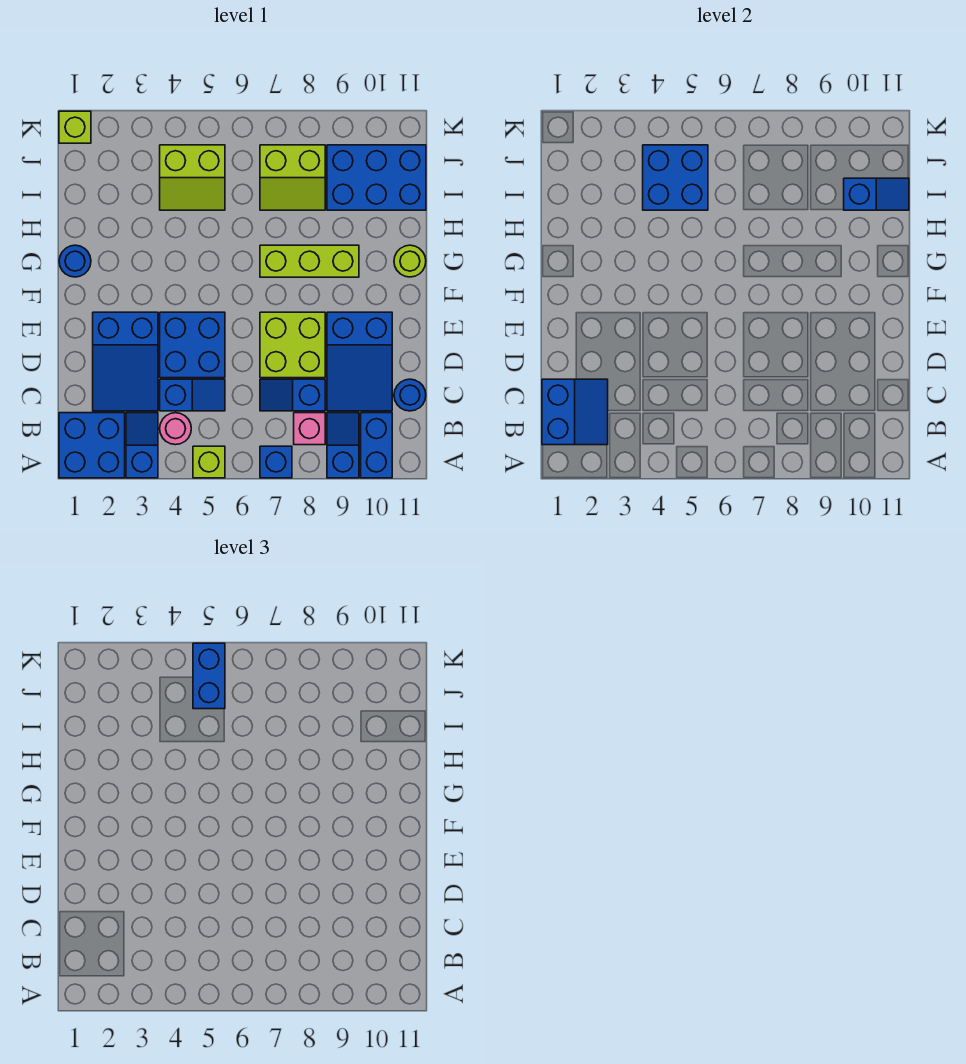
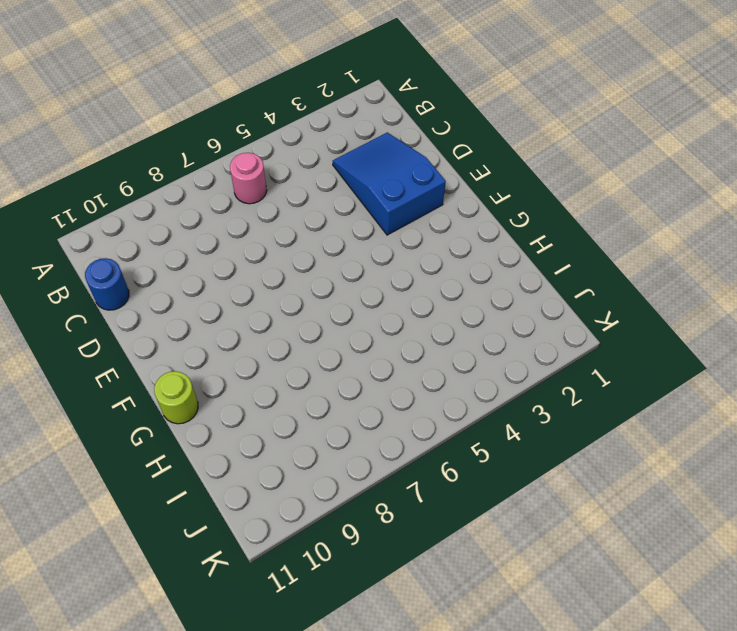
pink round brick B6 level 1 -> pink round brick B4 level 1
none -> blue brick A1:B2 level 1
none -> blue slope A3:B3 level 1 top A
none -> lime brick A5 level 1

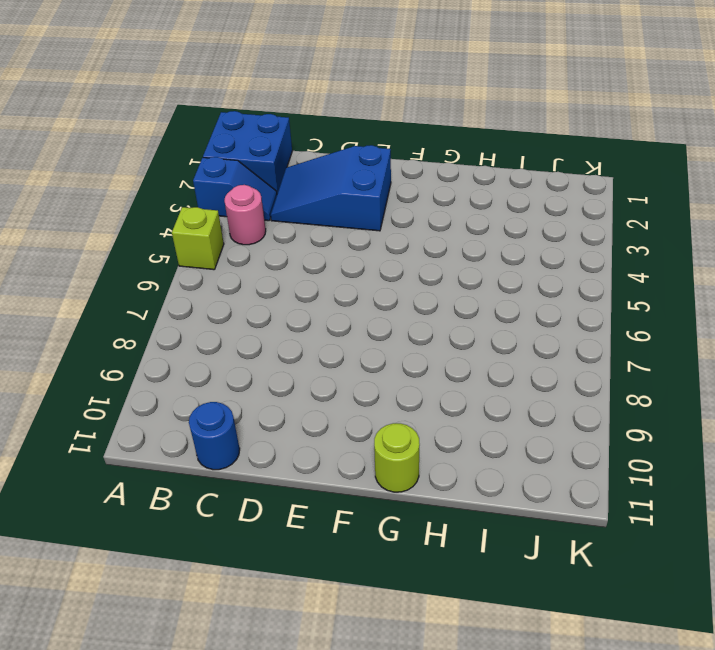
none -> blue brick A7 level 1
none -> blue slope A9:B9 level 1 top A
none -> blue brick A10:B10 level 1

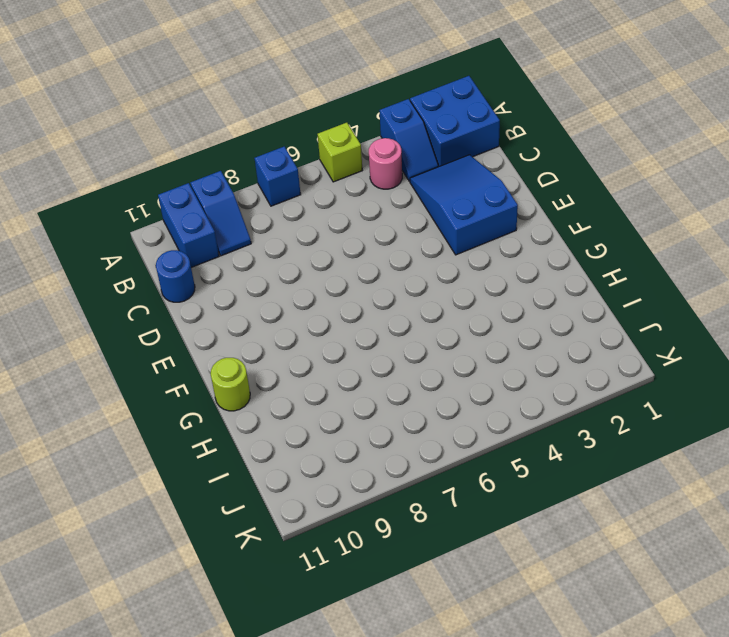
none -> pink brick B8 level 1
none -> blue slope C4:C5 level 1 top 4
none -> blue slope C7:C8 level 1 top 8

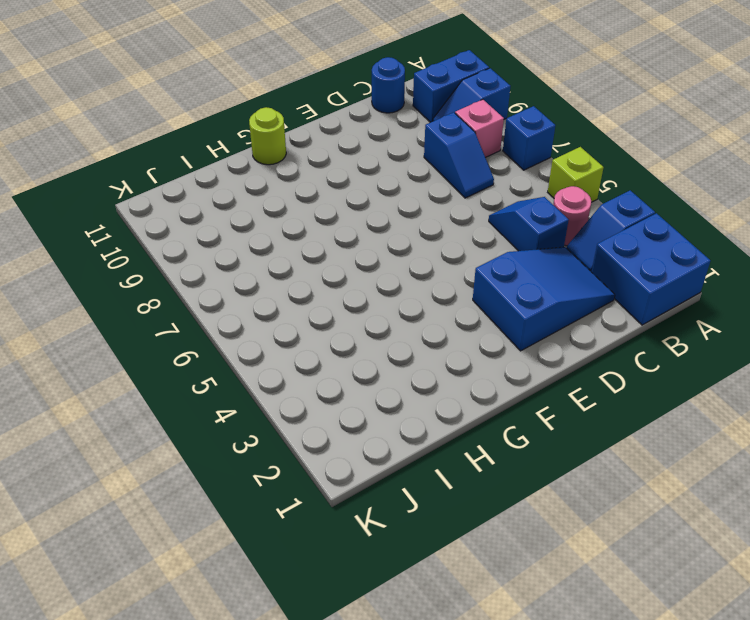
none -> blue slope C9:E10 level 1 top E
none -> blue brick D4:E5 level 1
none -> lime brick D7:E8 level 1

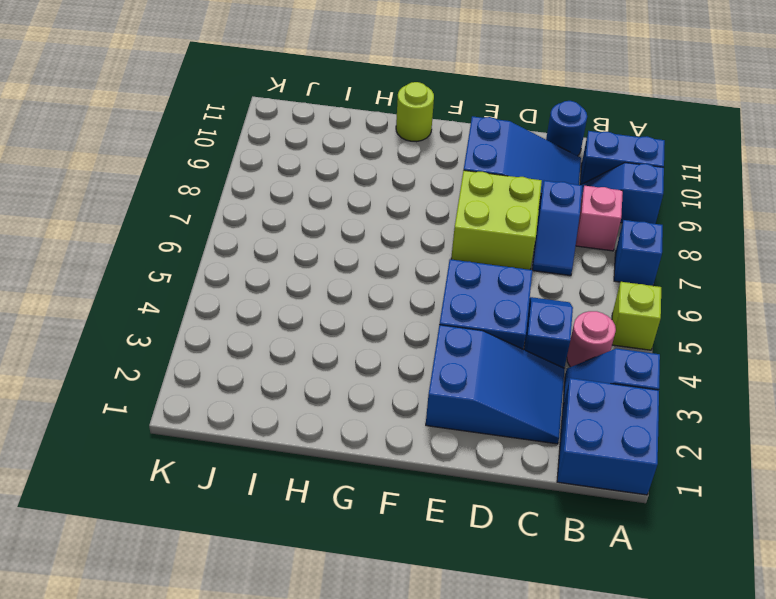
none -> blue round brick G1 level 1
none -> lime brick G7:G9 level 1
none -> lime slope I4:J5 level 1 top J

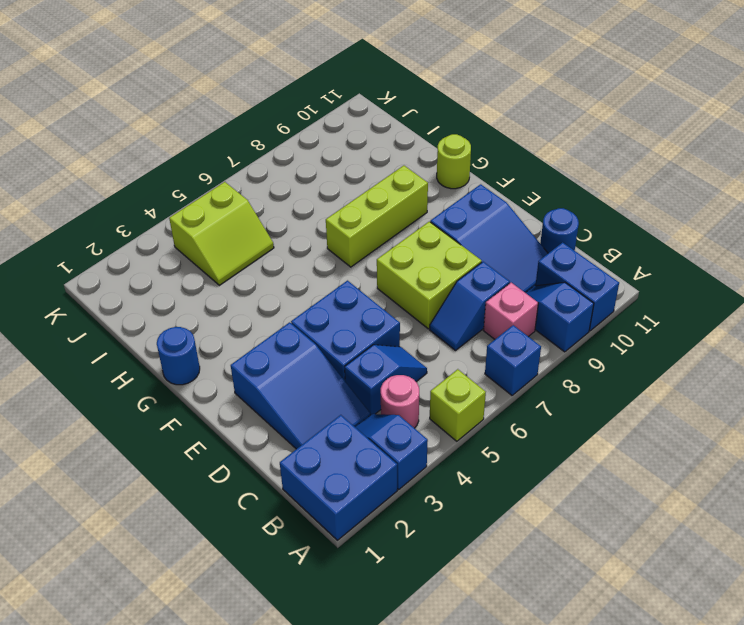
none -> lime slope I7:J8 level 1 top J
none -> blue brick I9:J11 level 1
none -> lime brick K1 level 1

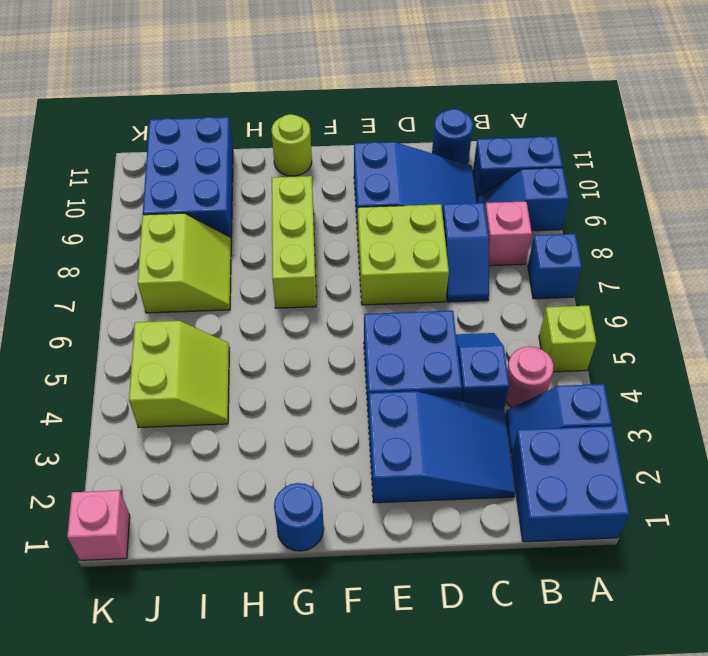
pink brick K1 level 1 -> lime brick K1 level 1
none -> blue slope B1:C2 level 2 top 1
none -> blue brick I4:J5 level 2
none -> blue slope I10:I11 level 2 top 10

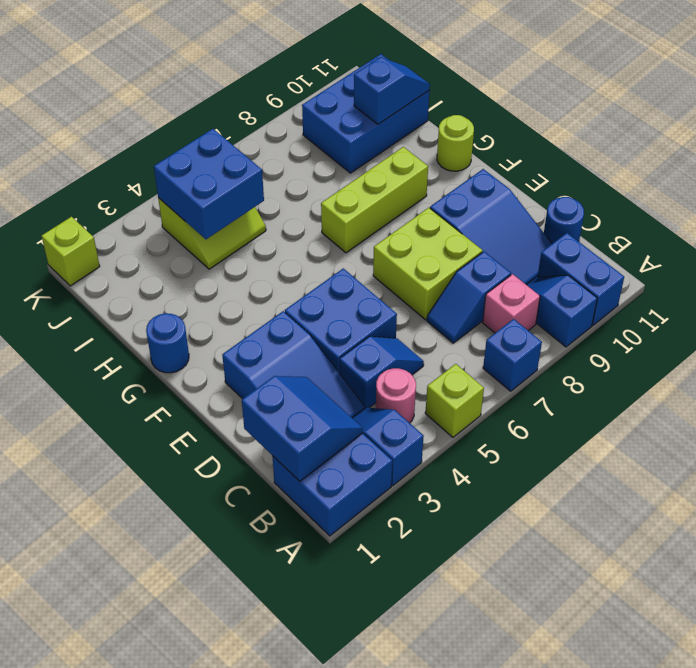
none -> lime slope I7:J8 level 1 top J
none -> blue brick J5:K5 level 3

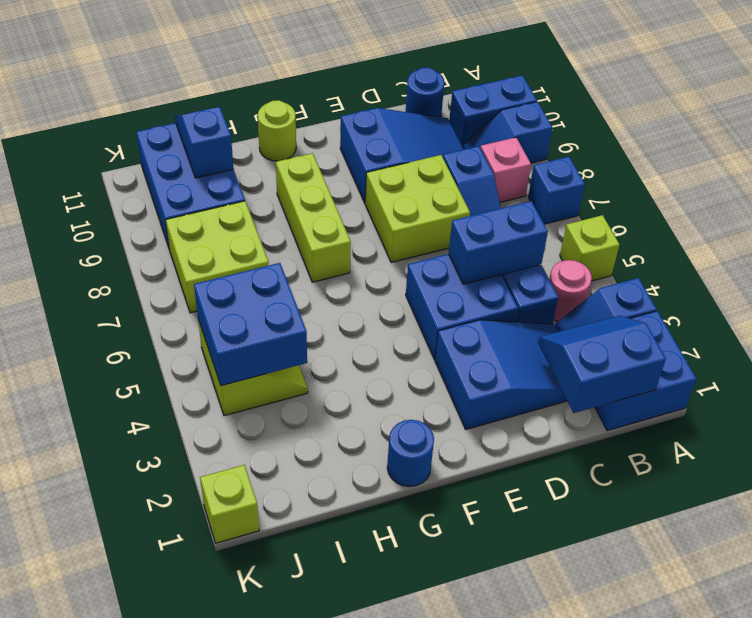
blue brick C5:D5 level 2 -> blue brick J5:K5 level 3
lime brick I7:J8 level 1 -> lime slope I7:J8 level 1 top J

